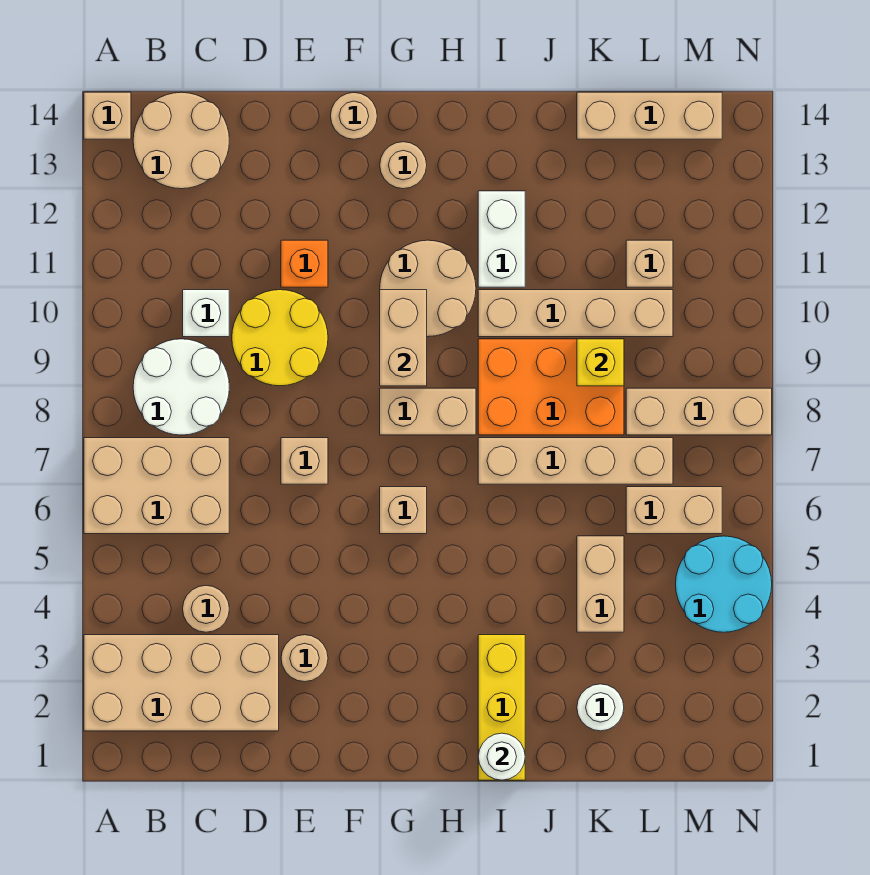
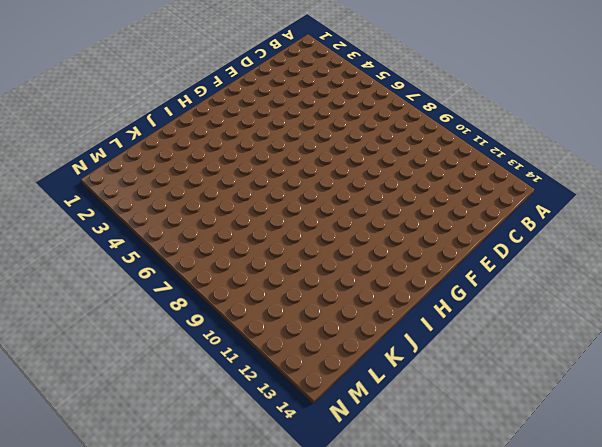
none -> tan brick A2:D3 level 1
none -> tan brick A6:C7 level 1
none -> tan brick A14 level 1
none -> white round brick B8:C9 level 1

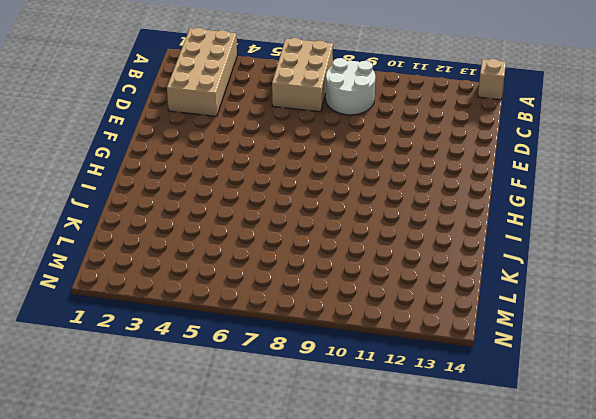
none -> tan round brick B13:C14 level 1
none -> tan round brick C4 level 1
none -> white brick C10 level 1
none -> yellow round brick D9:E10 level 1

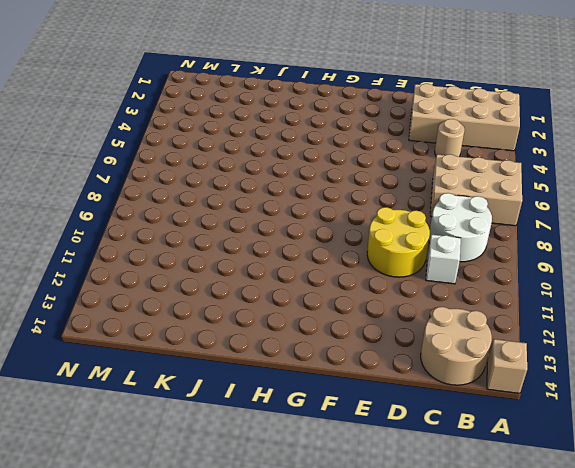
none -> tan round brick E3 level 1
none -> tan brick E7 level 1
none -> orange brick E11 level 1
none -> tan round brick F14 level 1

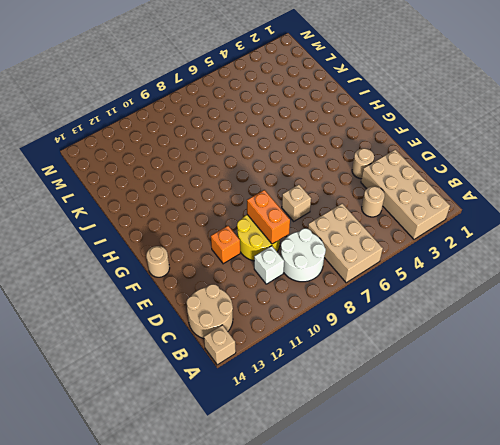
orange brick D9:E9 level 2 -> none
none -> tan brick G6 level 1
none -> tan brick G8:H8 level 1
none -> tan round brick G10:H11 level 1
none -> tan round brick G13 level 1

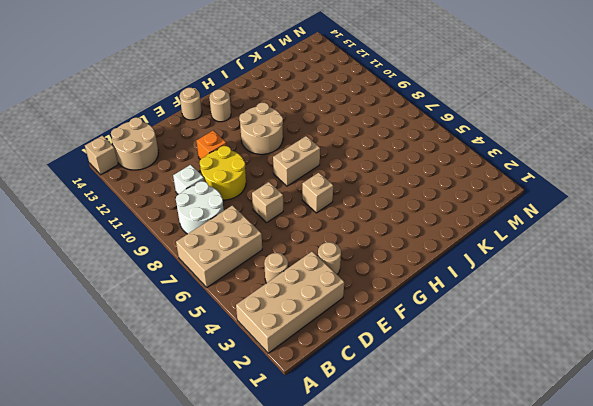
none -> yellow brick I1:I3 level 1
none -> tan brick I7:L7 level 1
none -> orange brick I8:K9 level 1
none -> tan brick I10:L10 level 1

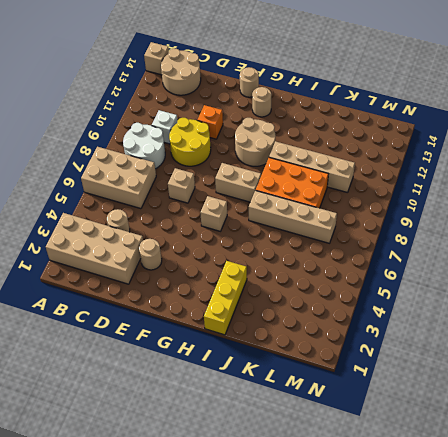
none -> white brick I11:I12 level 1
none -> white round brick K2 level 1
none -> tan brick K4:K5 level 1
none -> tan brick K14:M14 level 1

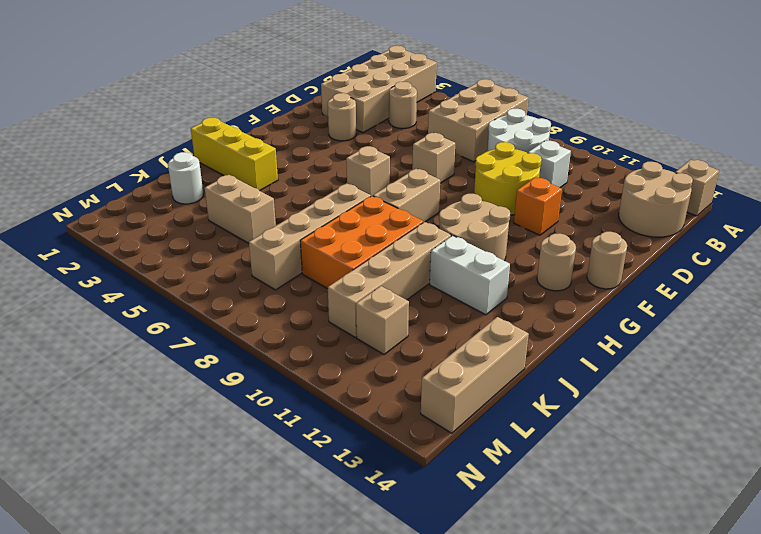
none -> tan brick L6:M6 level 1
none -> tan brick L8:N8 level 1
none -> cyan round brick M4:N5 level 1
none -> tan brick G9:G10 level 2

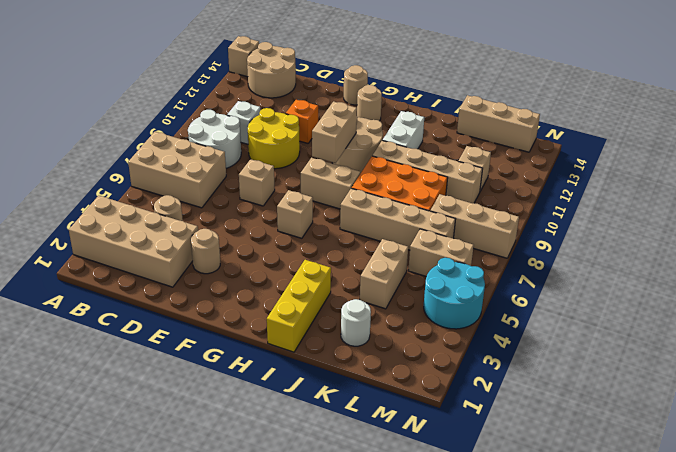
none -> white round brick I1 level 2
none -> yellow brick K9 level 2

